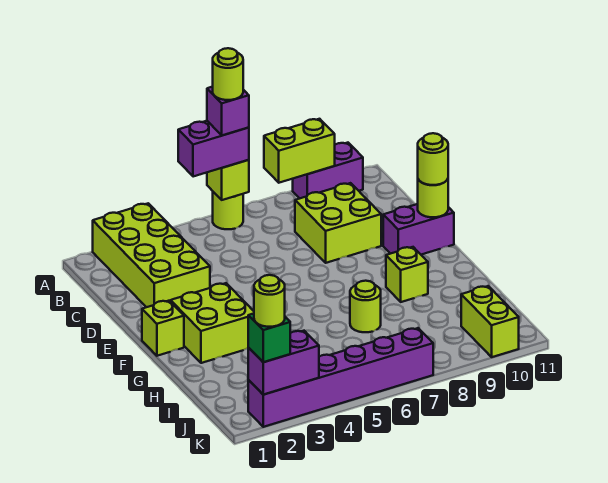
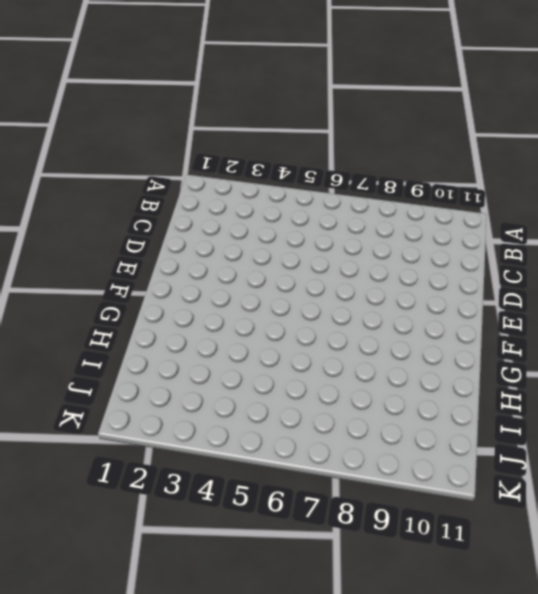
none -> lime brick A2:D3 level 1
none -> lime round brick A6 level 1
none -> purple brick A9:A10 level 1

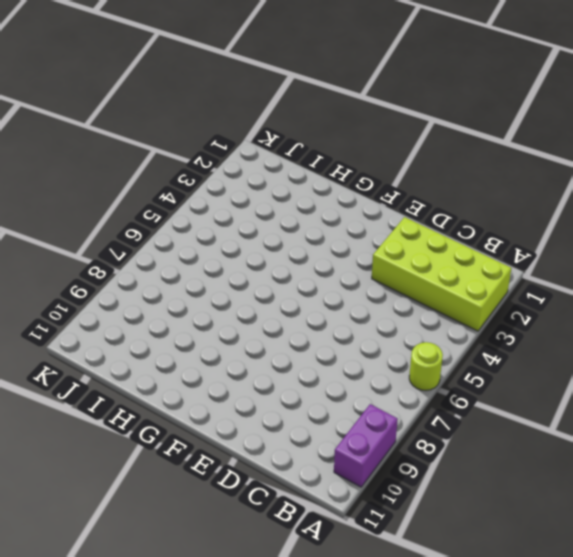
none -> lime brick C8:D9 level 1
none -> purple brick E10:E11 level 1
none -> lime brick F1 level 1

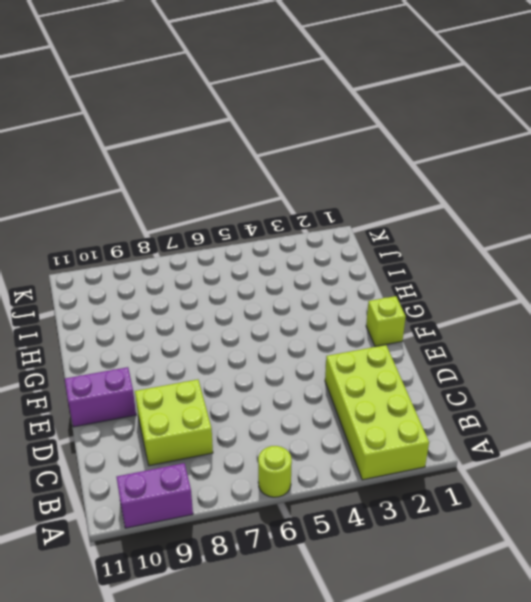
none -> lime brick F2:G3 level 1
none -> lime brick G9 level 1
none -> lime round brick H7 level 1

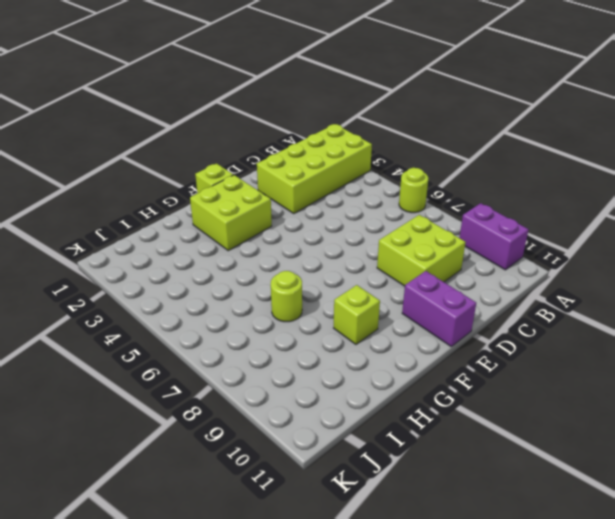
none -> lime brick J10:K10 level 1
none -> purple brick K2:K7 level 1
none -> lime brick A6 level 2

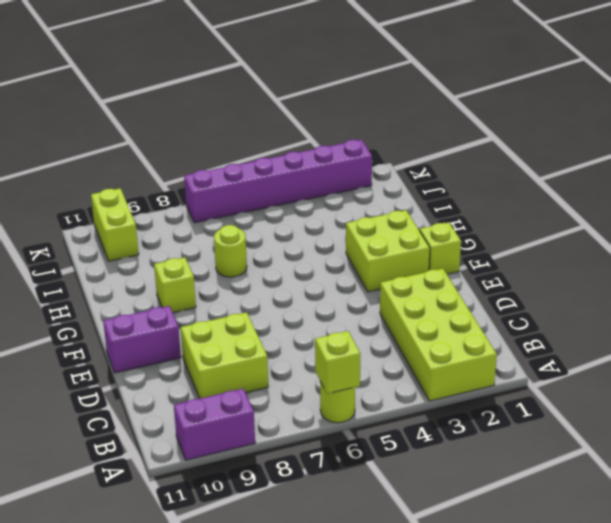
none -> lime brick A8:A9 level 2
none -> lime round brick E11 level 2
none -> purple brick K2:K3 level 2

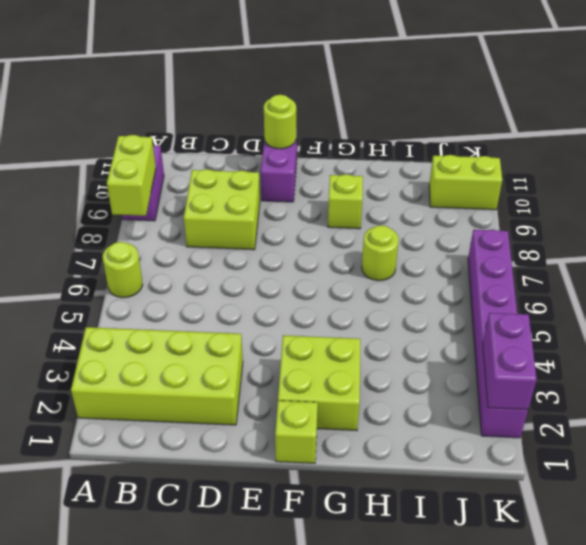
none -> lime brick A6 level 2
none -> purple brick A5:A6 level 3
none -> lime round brick E11 level 3

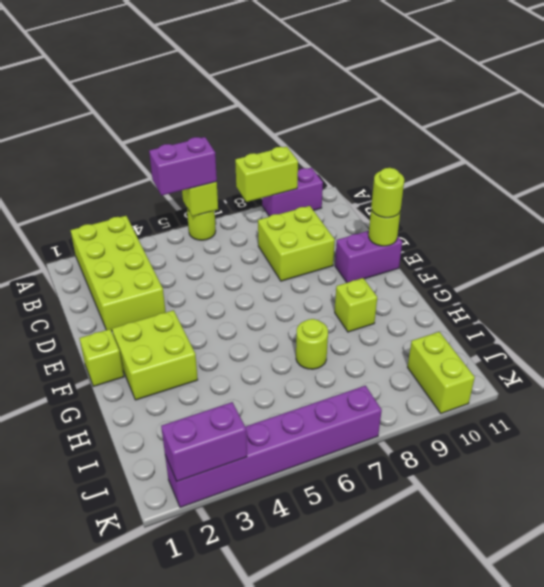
none -> green brick K2 level 3
none -> purple brick A6 level 4
none -> lime round brick K2 level 4

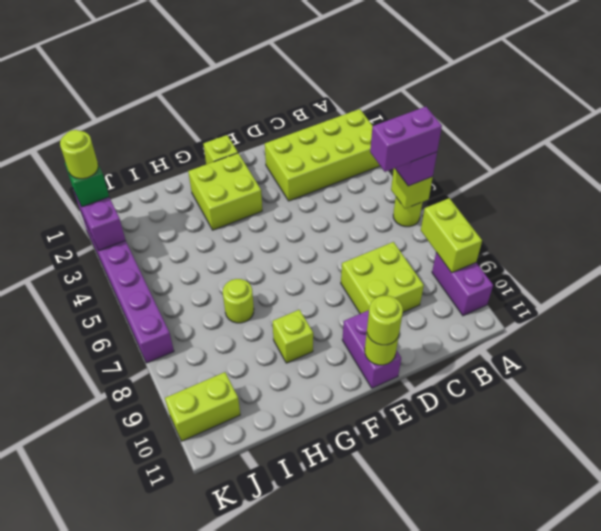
purple brick A6:B6 level 4 -> purple brick A6 level 4
none -> lime round brick A6 level 5

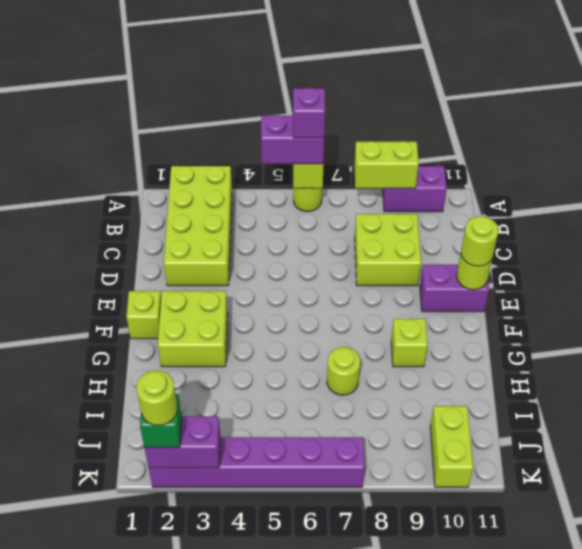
none -> lime round brick A6 level 5

